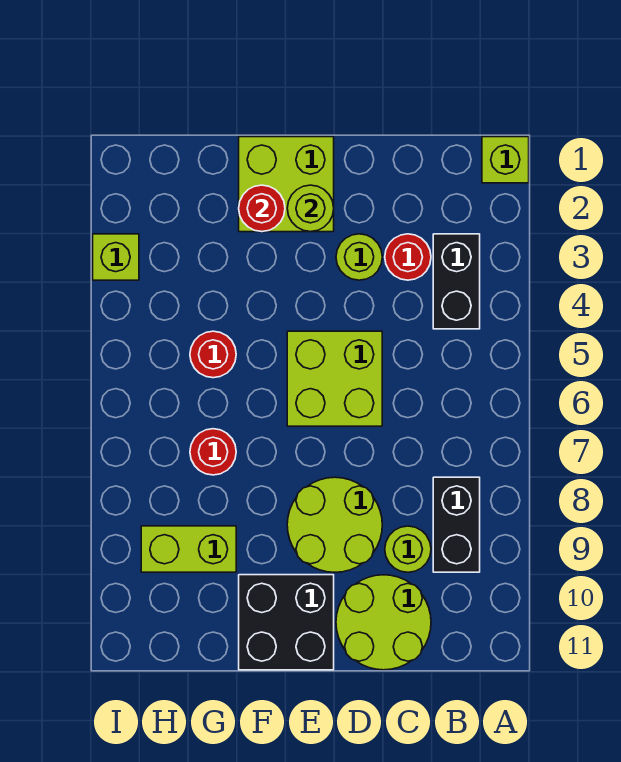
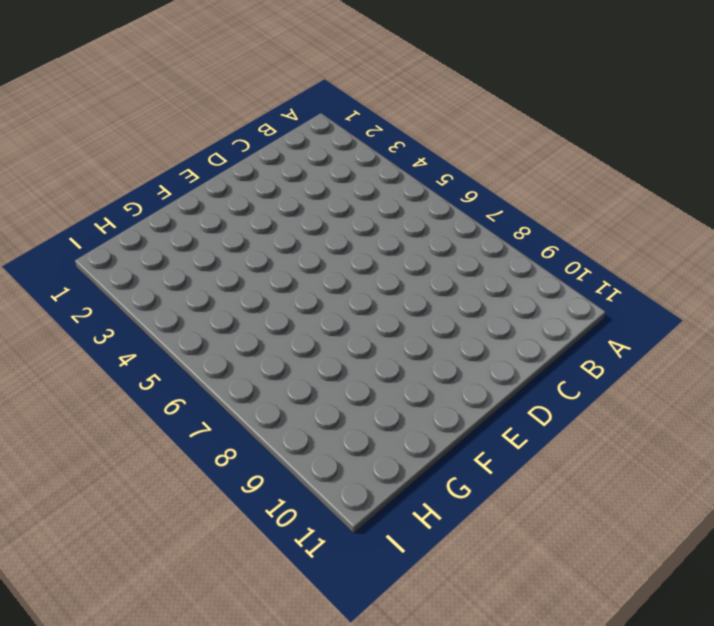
none -> lime brick A1 level 1
none -> black brick B3:B4 level 1
none -> black brick B8:B9 level 1

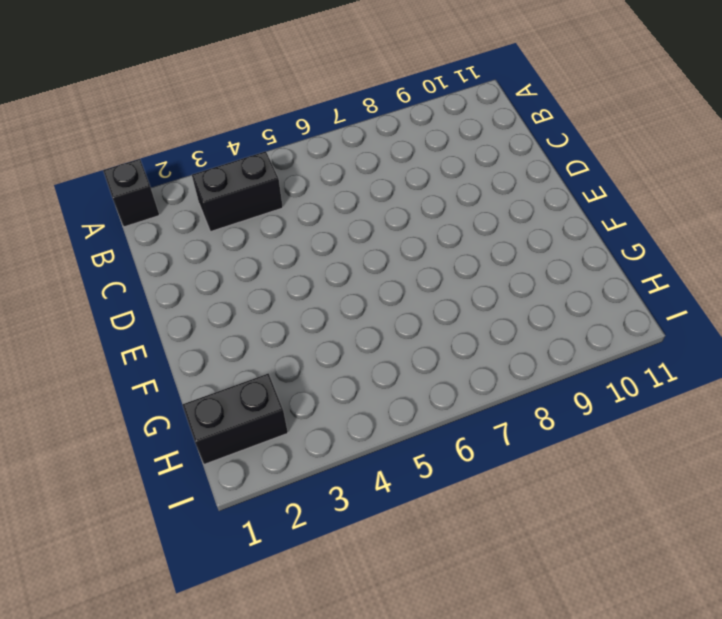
black brick A1 level 1 -> lime brick A1 level 1
black brick H1:H2 level 1 -> black brick B8:B9 level 1
none -> red round brick C3 level 1
none -> lime round brick C9 level 1
none -> lime round brick C10:D11 level 1

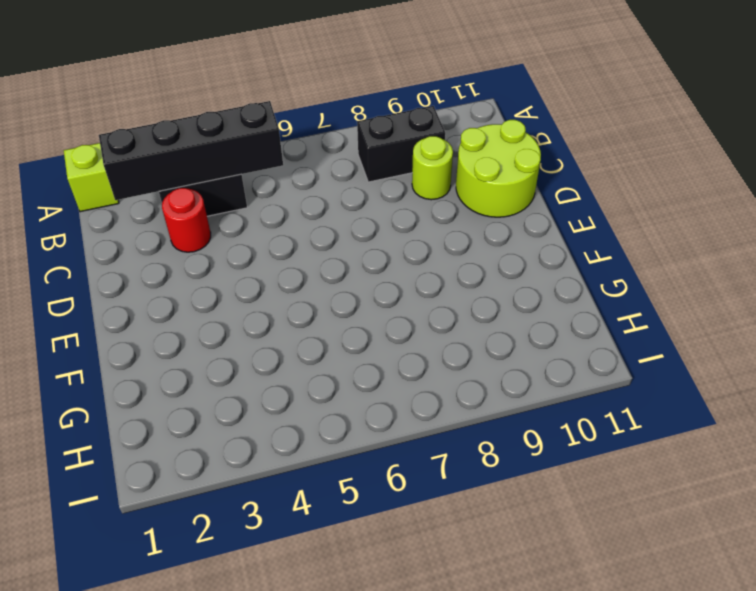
black brick B2:B5 level 2 -> none
none -> lime round brick D3 level 1
none -> lime brick D5:E6 level 1
none -> lime round brick D8:E9 level 1

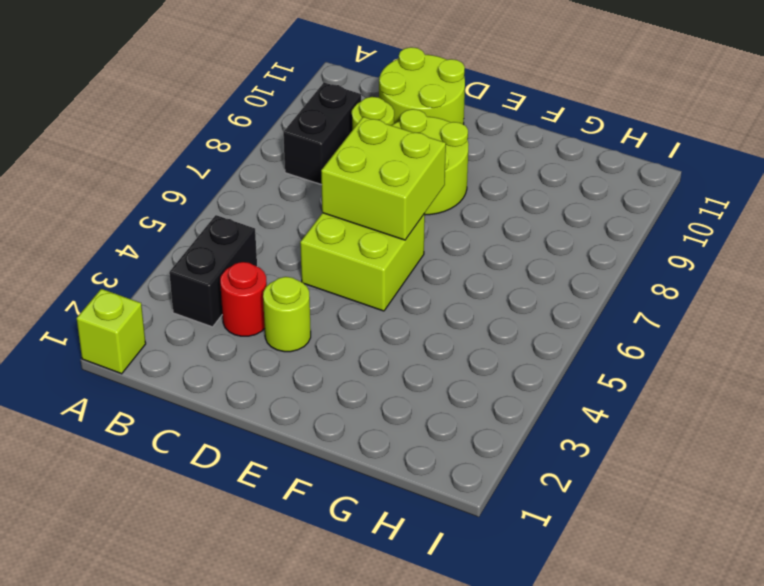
lime brick D6:E7 level 2 -> lime brick E1:F2 level 1
none -> black brick E10:F11 level 1
none -> red round brick G5 level 1
none -> red round brick G7 level 1

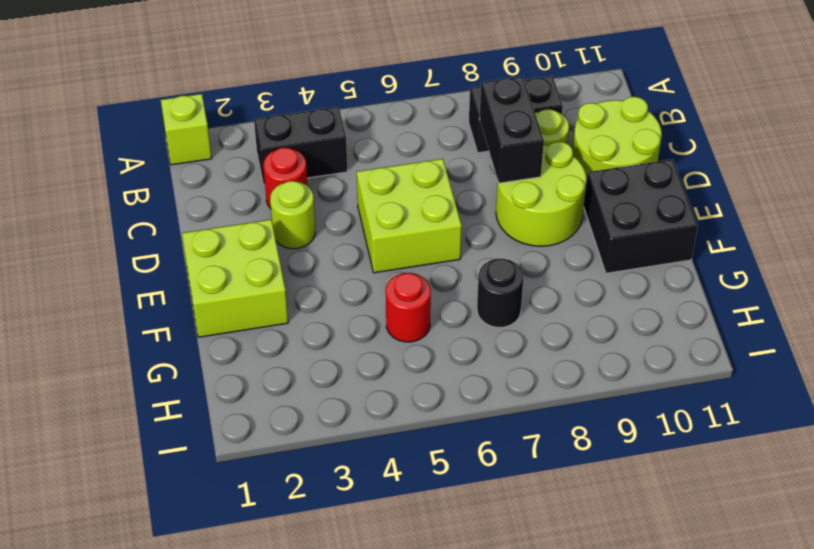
black brick C8:D8 level 2 -> none
black round brick G7 level 1 -> red round brick G7 level 1
none -> lime brick G9:H9 level 1
none -> lime brick I3 level 1
none -> lime round brick E2 level 2

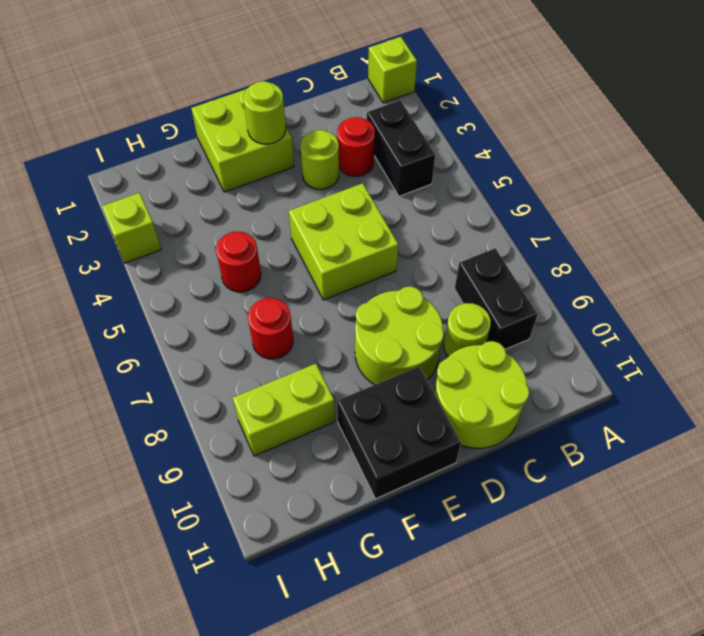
none -> red round brick F2 level 2

